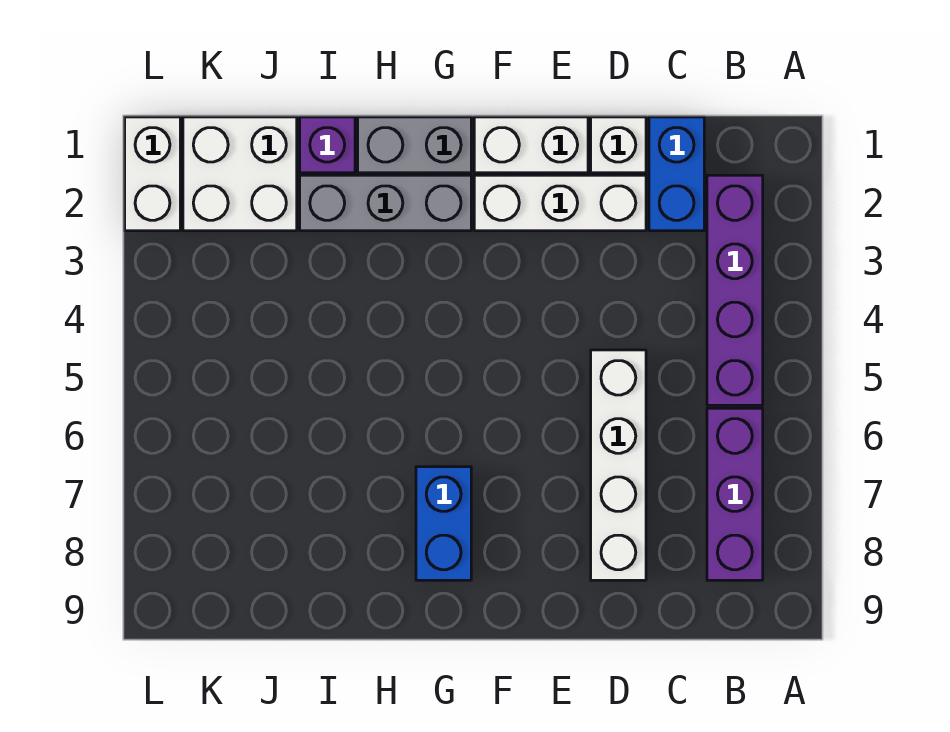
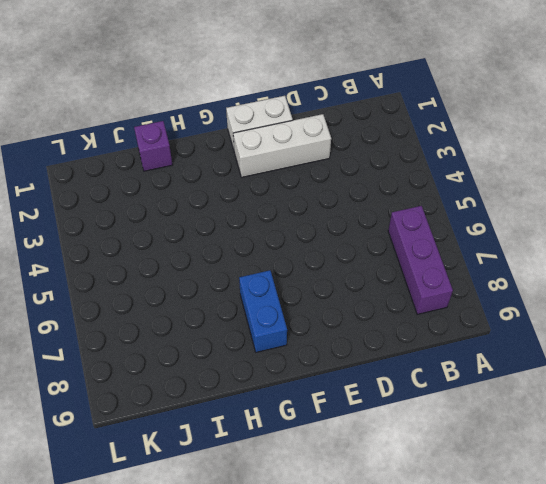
none -> purple brick B2:B5 level 1
none -> blue brick C1:C2 level 1
none -> white brick D1 level 1

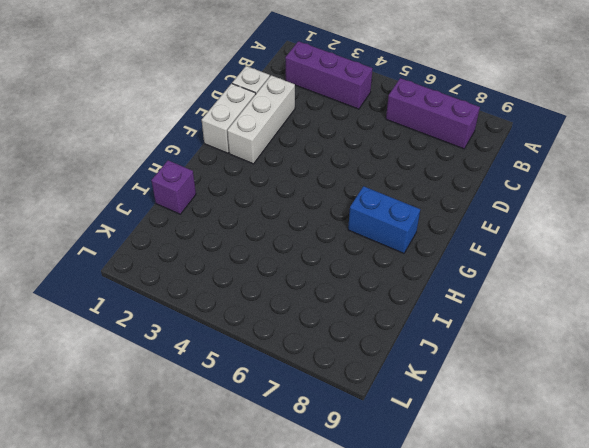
purple brick B2:B4 level 1 -> purple brick B2:B5 level 1
none -> blue brick C1:C2 level 1
none -> white brick D5:D8 level 1
none -> grey brick G1:H1 level 1

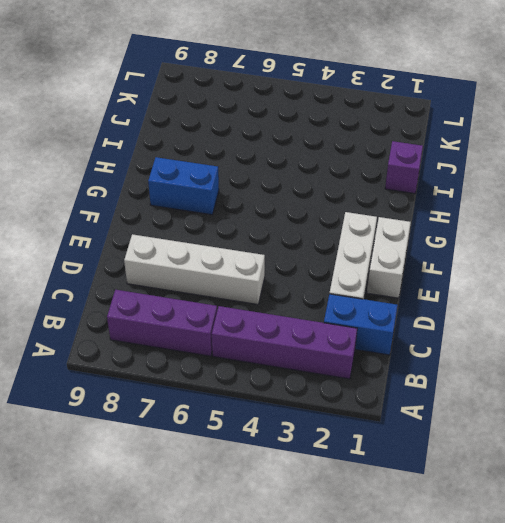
none -> white brick D1 level 1
none -> grey brick G1:H1 level 1
none -> grey brick G2:I2 level 1

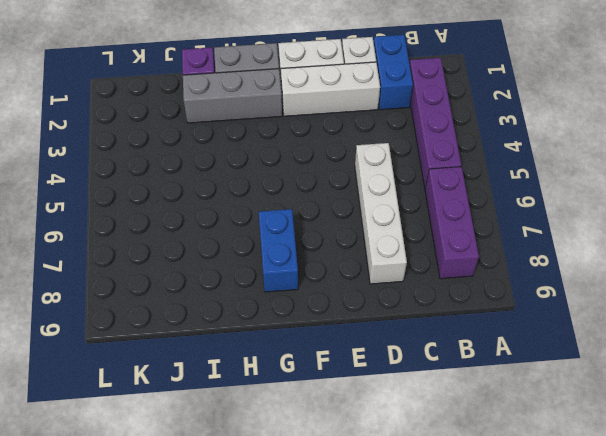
none -> white brick J1:K2 level 1
none -> white brick L1:L2 level 1

